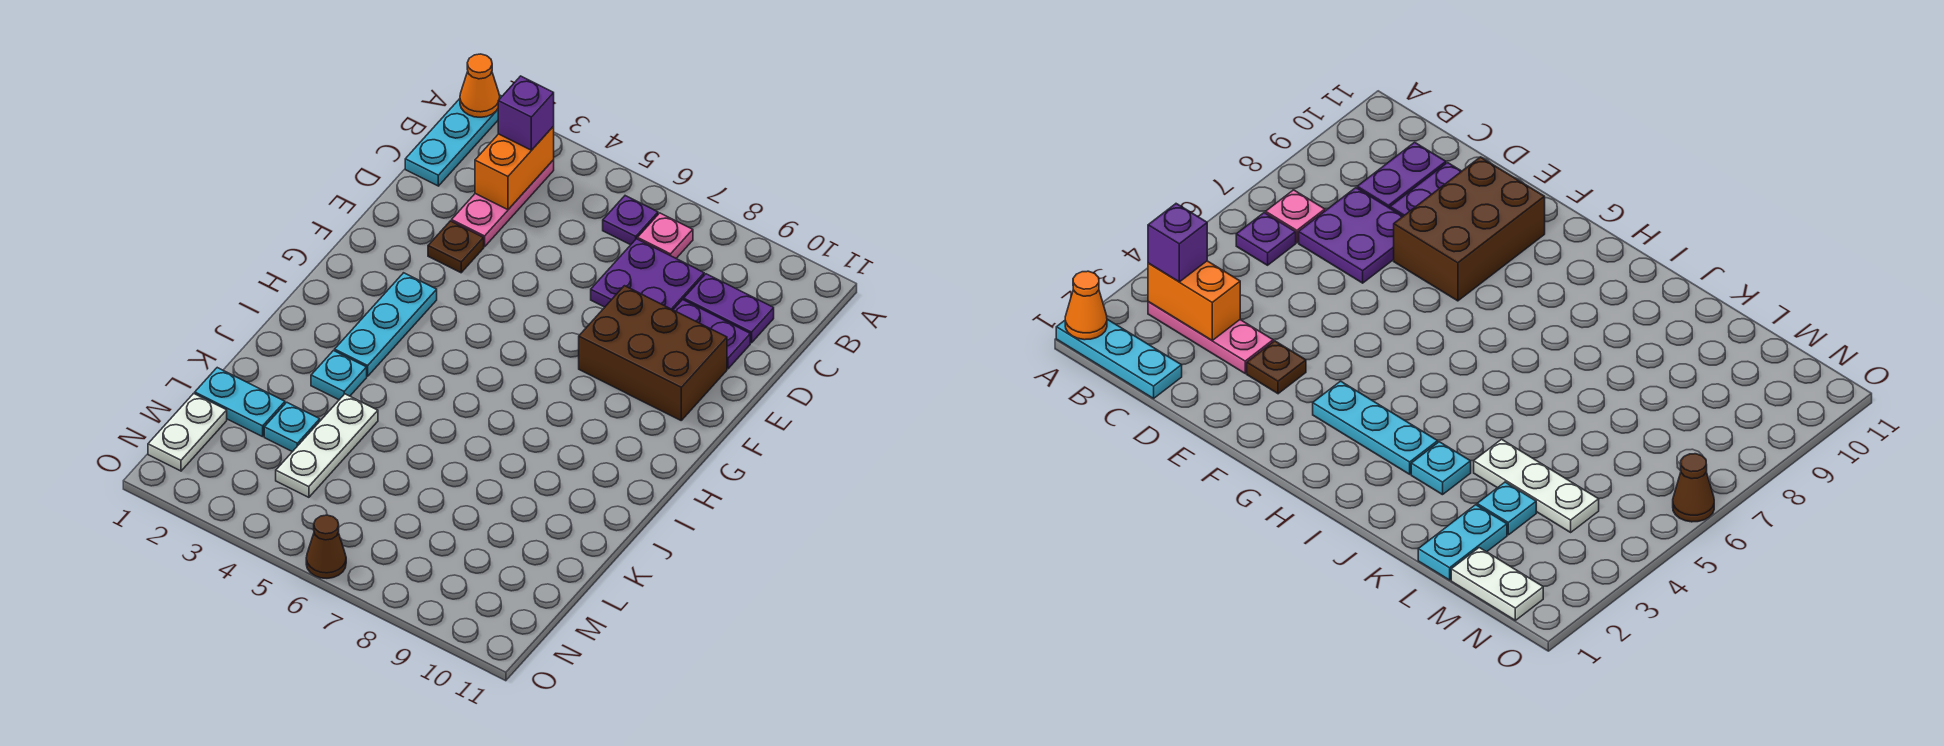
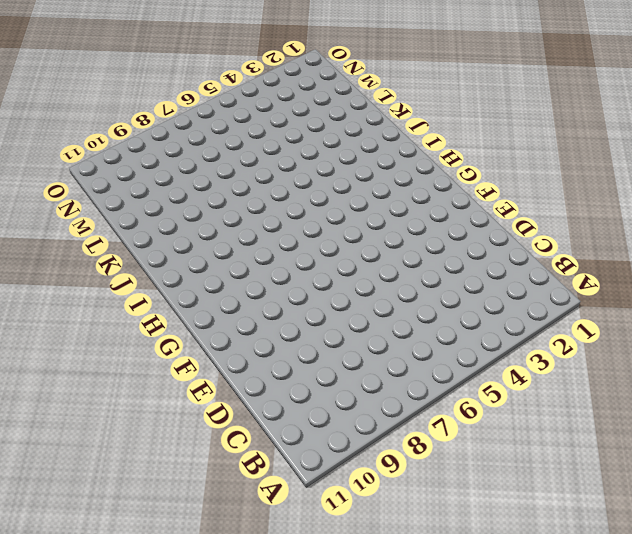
none -> cyan plate A1:C1 level 1
none -> pink plate B3:D3 level 1
none -> purple plate B6 level 1

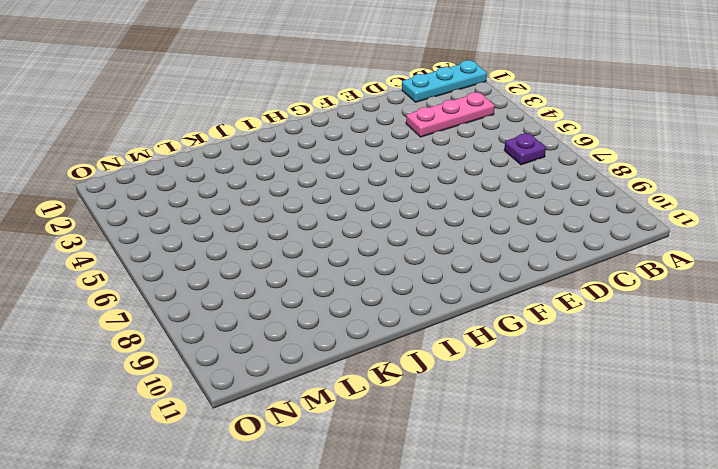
none -> pink plate B7 level 1
none -> purple plate C7:D8 level 1
none -> purple plate C9:C10 level 1

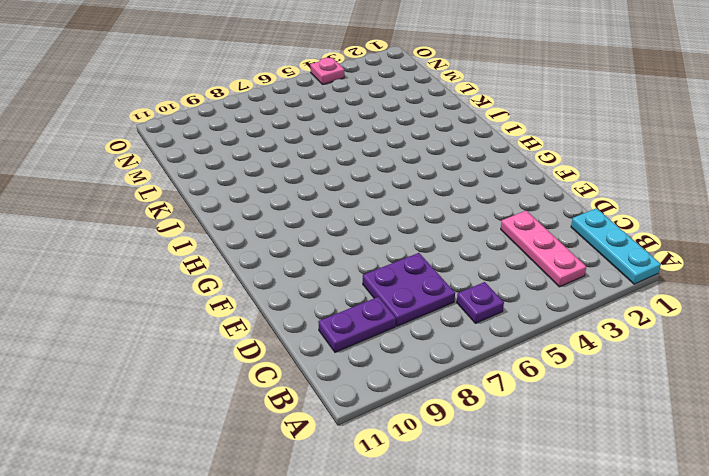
pink plate O4 level 1 -> pink plate B7 level 1
none -> purple plate D9:D10 level 1
none -> brown plate E3 level 1
none -> brown brick E8:F10 level 1

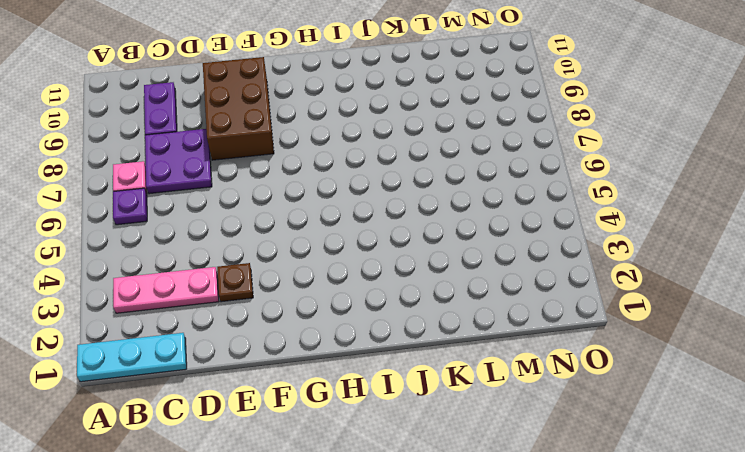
none -> purple plate D9:D10 level 1
none -> cyan plate G3:I3 level 1
none -> cyan plate J3 level 1

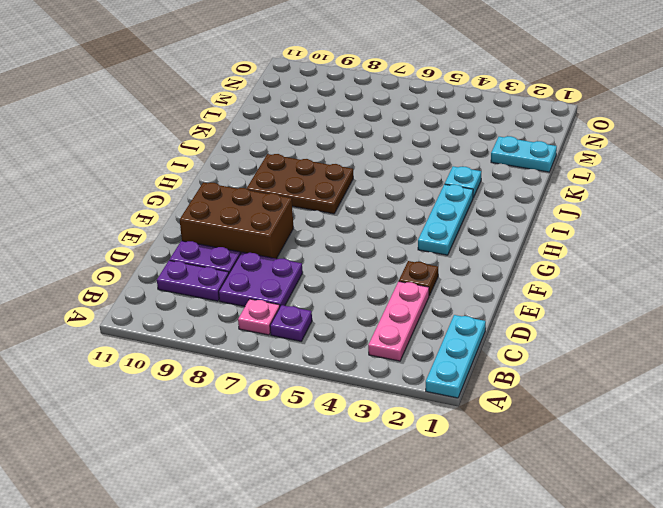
brown plate H7:I9 level 1 -> none
none -> white plate K4:M4 level 1
none -> cyan plate L3 level 1
none -> white plate M1:N1 level 1

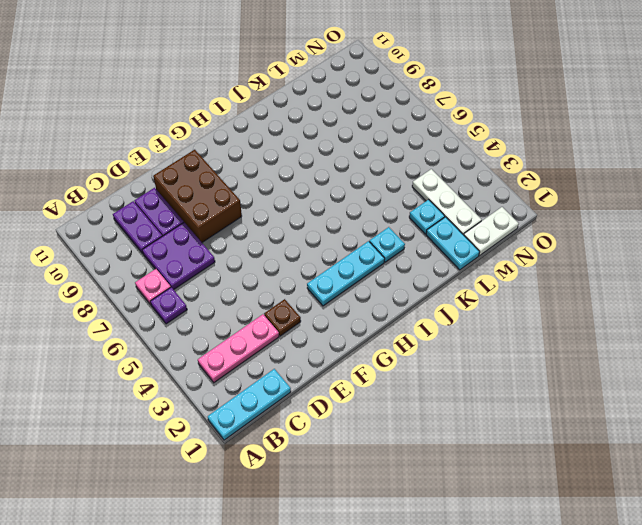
white plate M2:M4 level 1 -> white plate K4:M4 level 1
none -> brown cone O6 level 1
none -> orange cone A1 level 2
none -> orange brick B3:C3 level 2

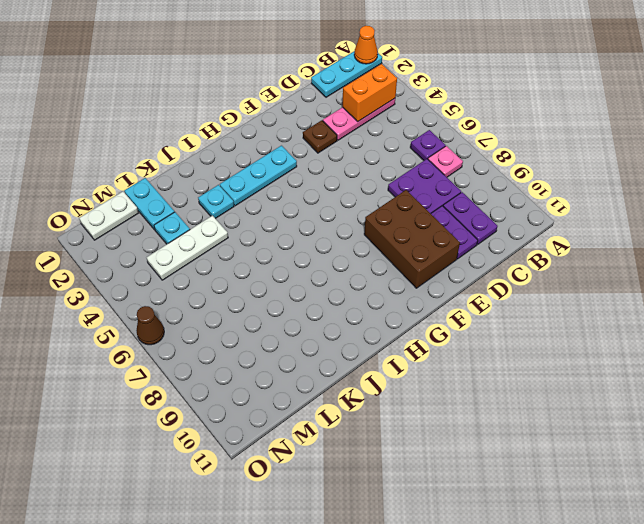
none -> purple brick B3 level 3

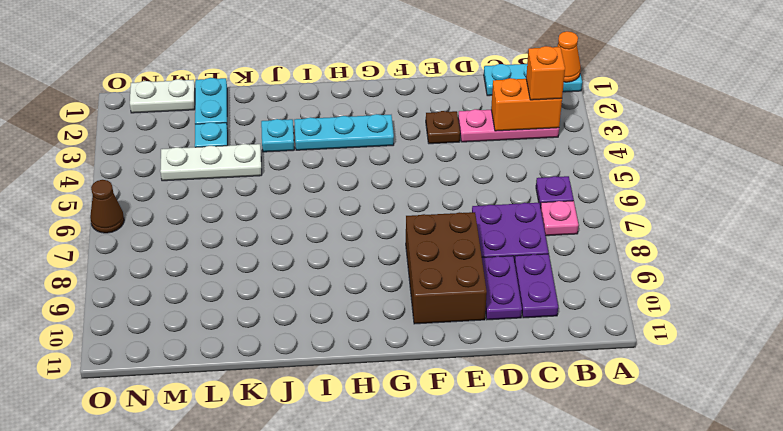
orange brick B3 level 3 -> purple brick B3 level 3

